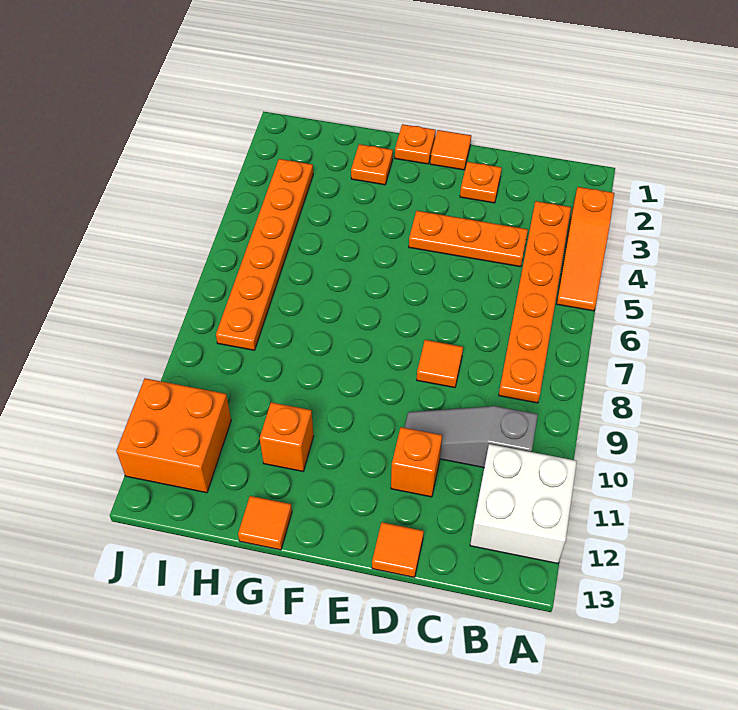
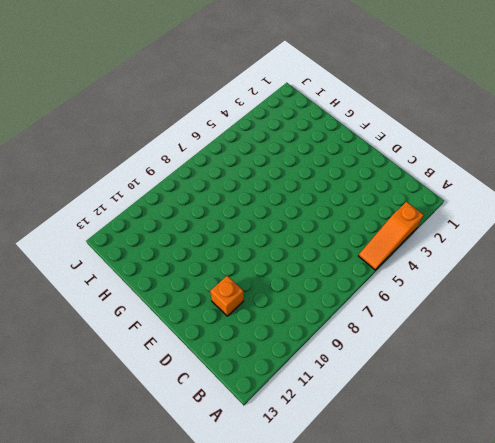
none -> white brick A11:B12 level 1
none -> orange plate B3:B8 level 1
none -> grey slope B10:D10 level 1 top B

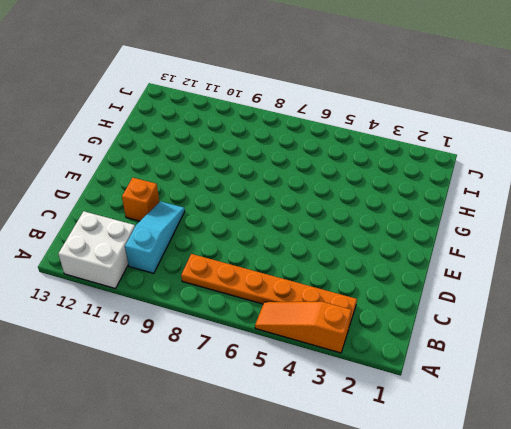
cyan slope B10:D10 level 1 top B -> grey slope B10:D10 level 1 top B
none -> orange plate C4:E4 level 1
none -> orange plate D2 level 1
none -> orange tile D8 level 1

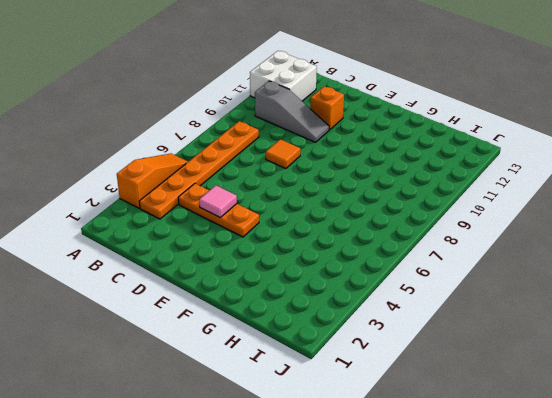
pink tile D4 level 2 -> none
none -> orange plate D2 level 1
none -> orange tile D13 level 1
none -> orange tile E1 level 1

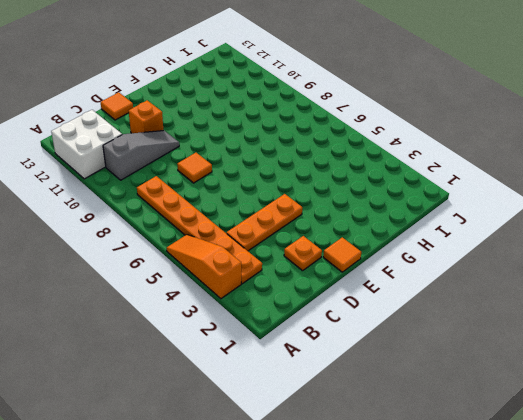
none -> orange plate F1 level 1
none -> orange plate G2 level 1
none -> orange brick G11 level 1

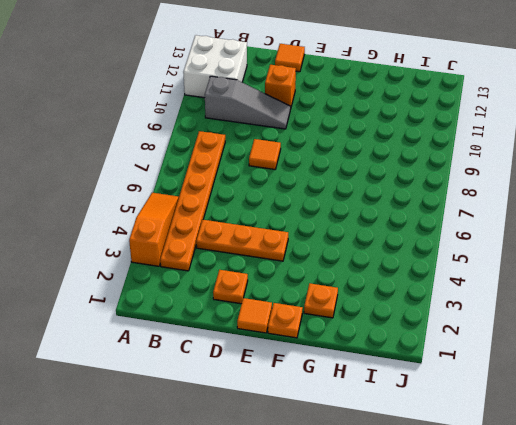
none -> orange brick G11 level 1
none -> orange tile G13 level 1
none -> orange plate I3:I8 level 1

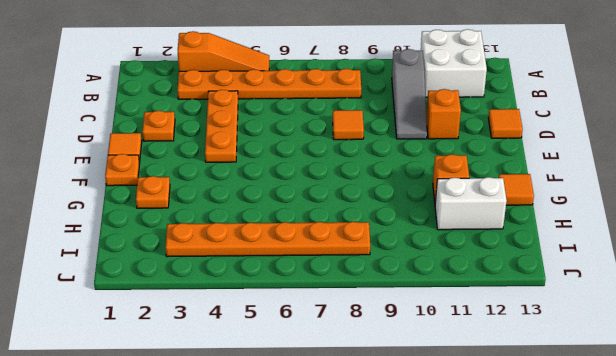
white brick H11:H12 level 1 -> none
none -> orange brick I11:J12 level 1

